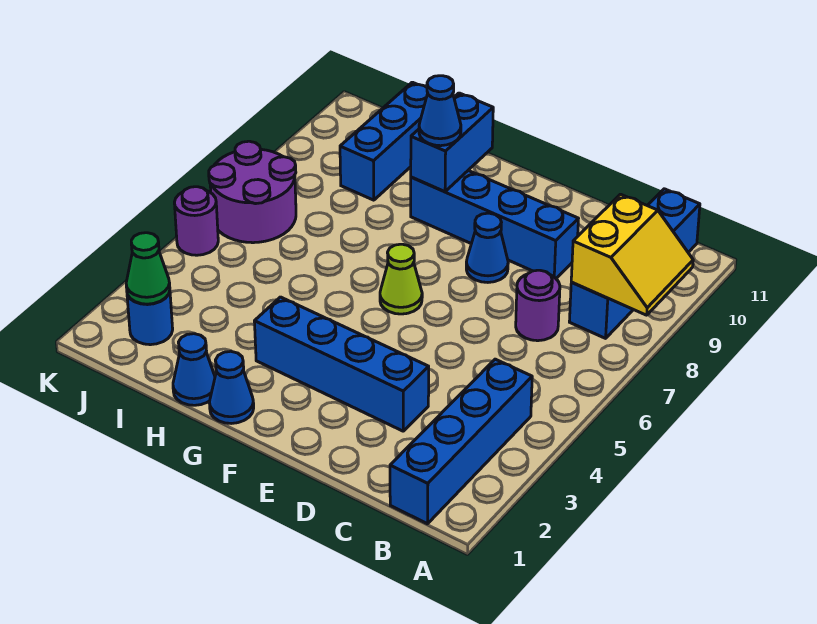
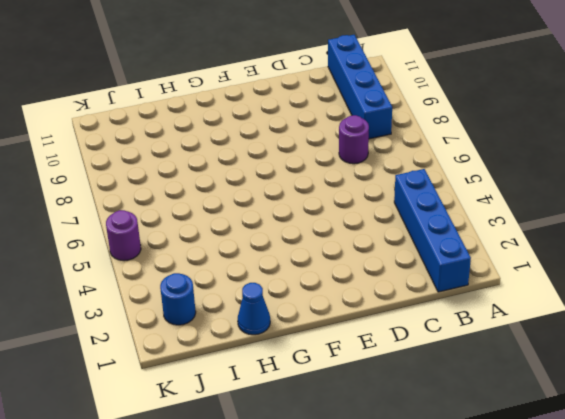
none -> blue brick D3:G3 level 1
none -> blue brick D9:G9 level 1
none -> blue cone E8 level 1

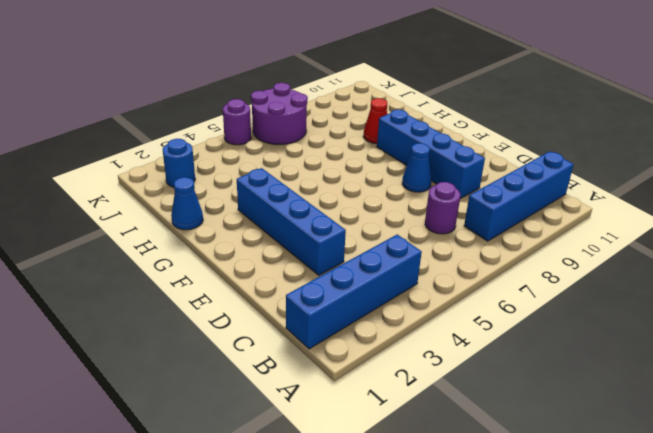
red cone H9 level 1 -> none
none -> lime cone F6 level 1
none -> blue cone G1 level 1
none -> blue brick I9:I11 level 1

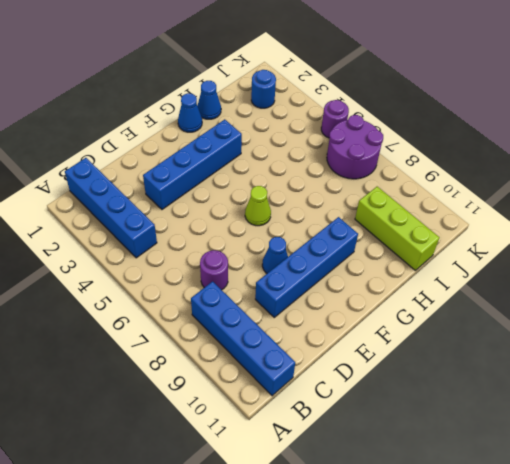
lime brick I9:I11 level 1 -> blue brick I9:I11 level 1
none -> yellow slope A8:B9 level 2 top B
none -> blue brick G9:G10 level 2
none -> green cone J2 level 2

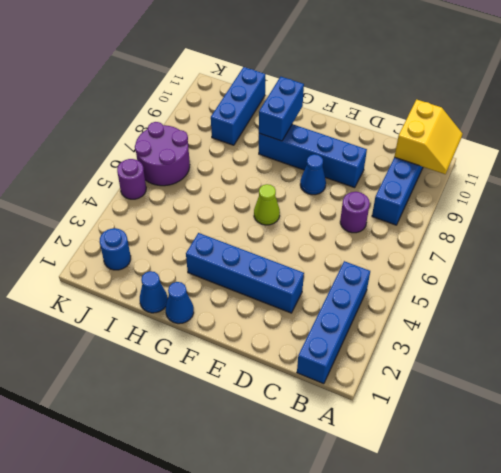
yellow slope A10:B11 level 2 top B -> yellow slope A8:B9 level 2 top B
none -> green cone J2 level 2
none -> blue cone G9 level 3

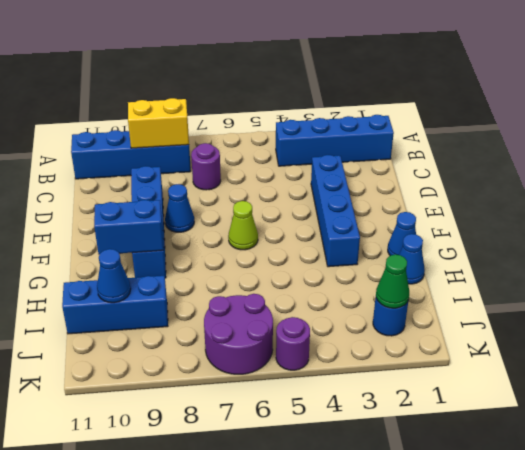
blue cone I10 level 2 -> blue cone G9 level 3

